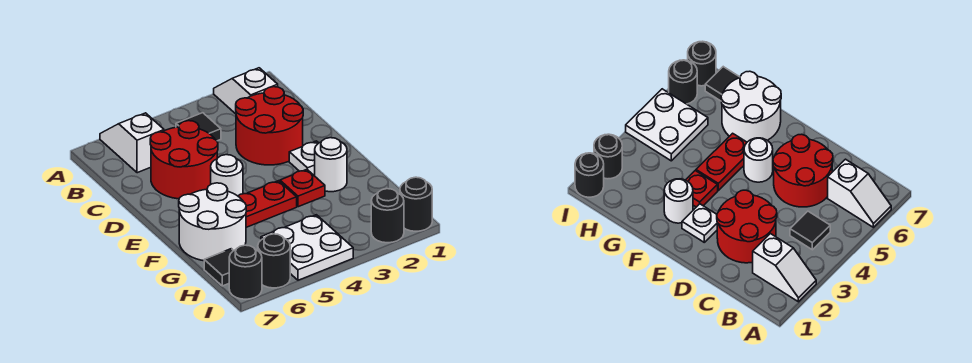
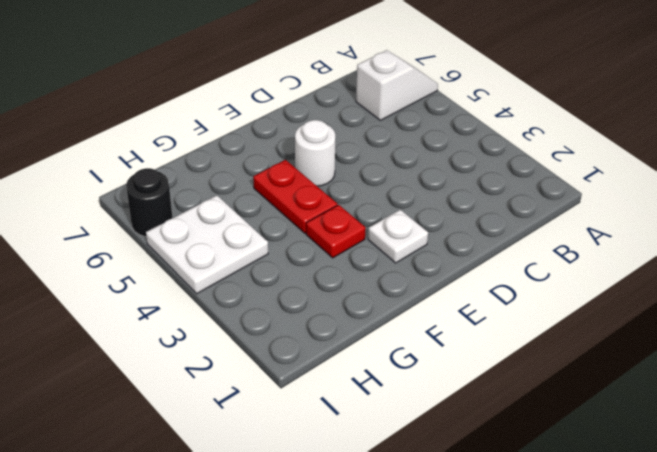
none -> white slope A2:B2 level 1 top B
none -> black tile B4 level 1
none -> red round brick C2:D3 level 1

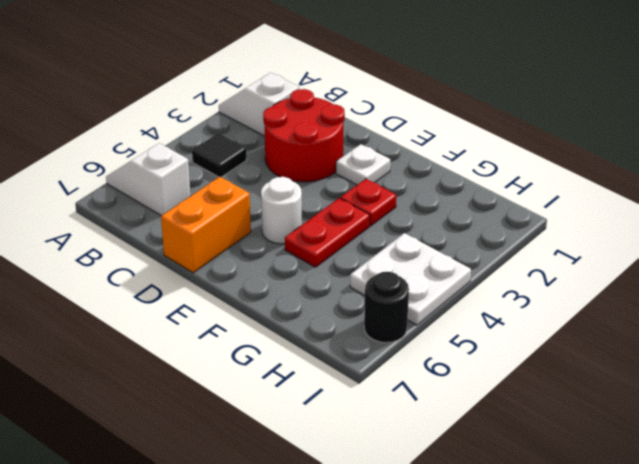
orange brick D6:D7 level 1 -> red round brick C5:D6 level 1
none -> white round brick F2 level 1
none -> white round brick F6:G7 level 1
none -> black tile H7 level 1

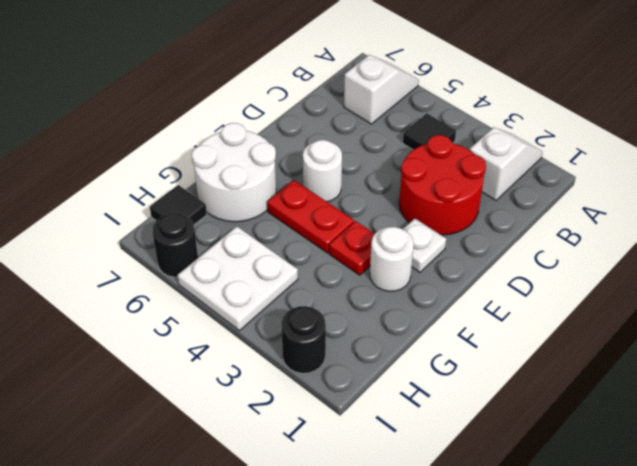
none -> red round brick C5:D6 level 1
none -> black round brick I1 level 1
none -> black round brick I7 level 1

